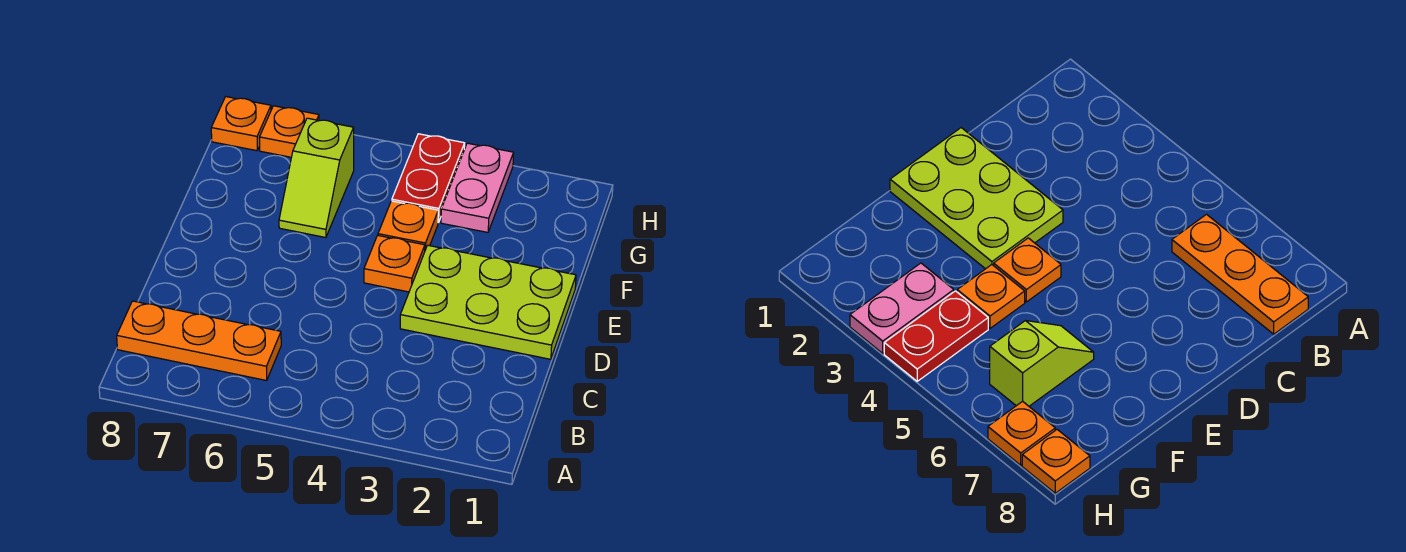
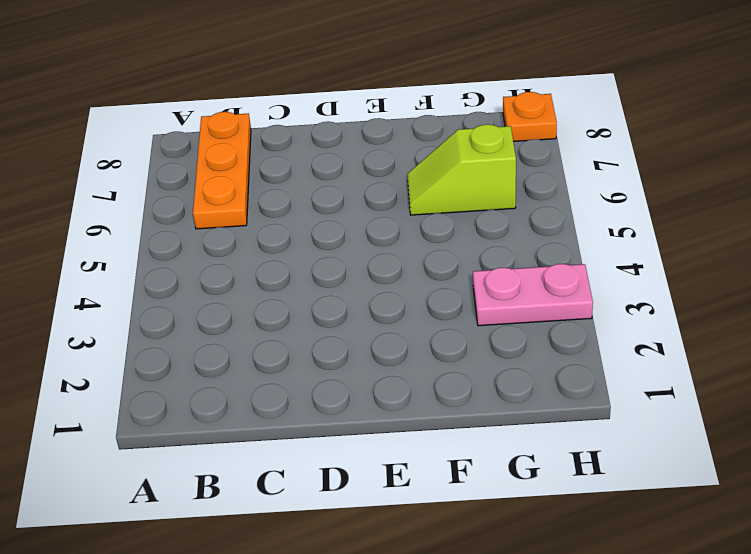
none -> lime plate D1:E3 level 1
none -> orange plate E4 level 1

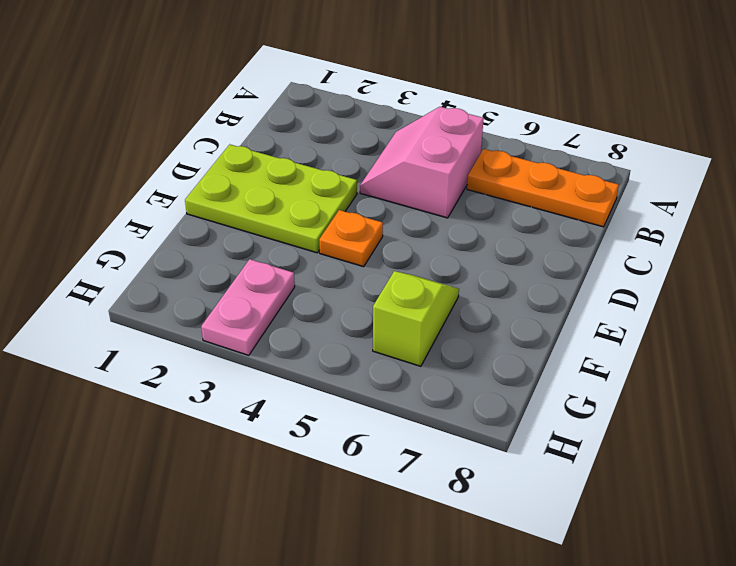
pink slope B4:C5 level 1 top 5 -> none
none -> orange plate F4 level 1
none -> red plate G4:H4 level 1

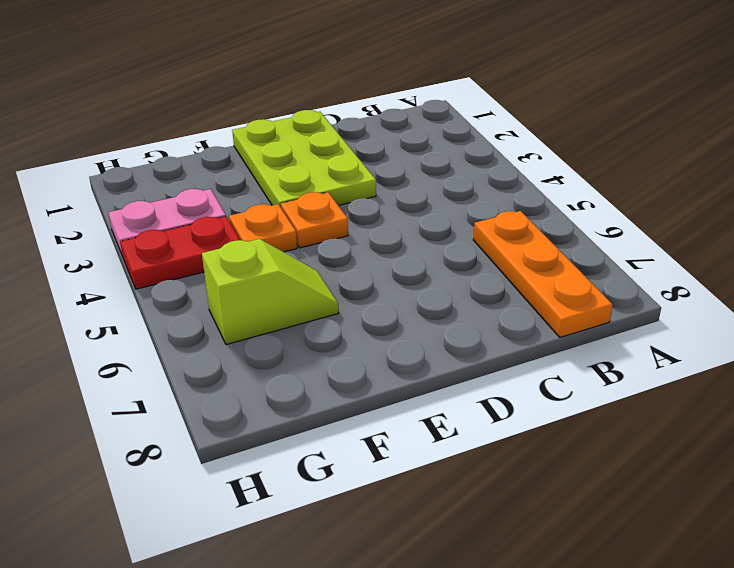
none -> orange plate H7 level 1
none -> orange plate H8 level 1

